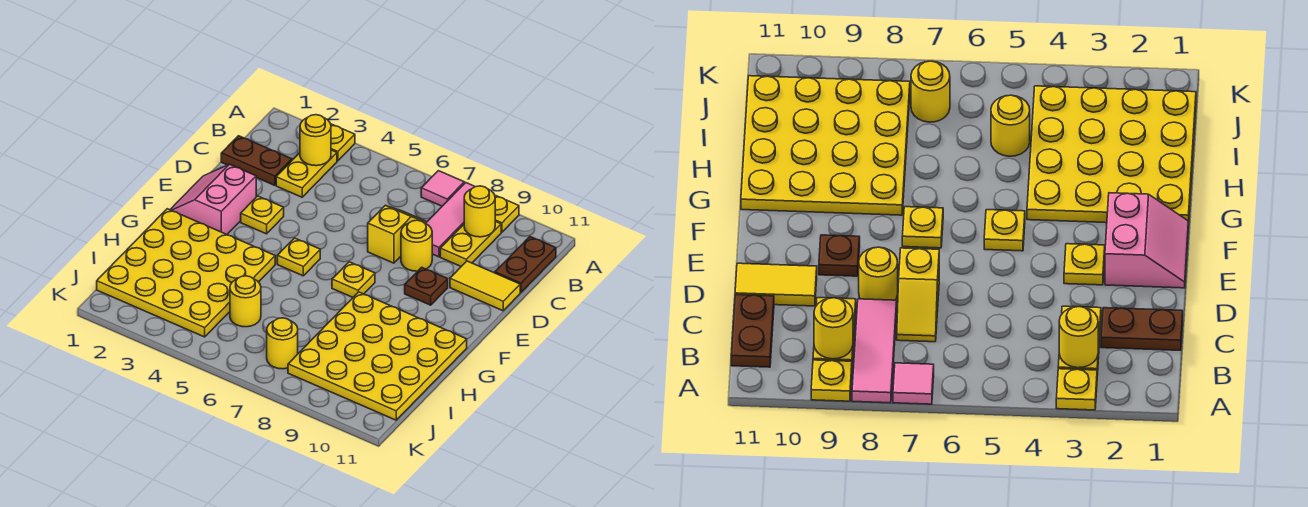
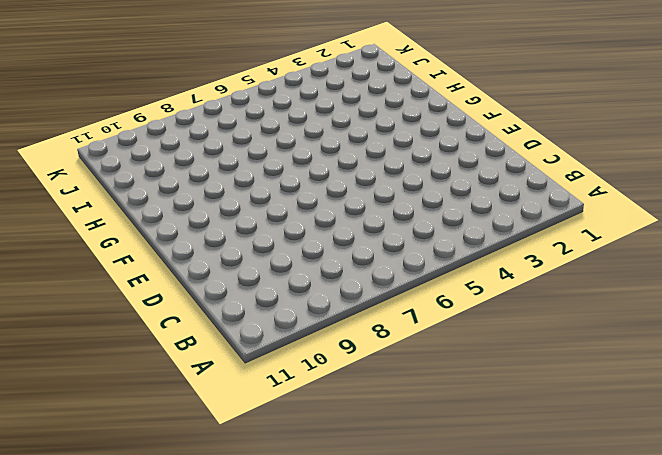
none -> yellow plate A3 level 1
none -> pink tile A7 level 1
none -> pink tile A8:C8 level 1

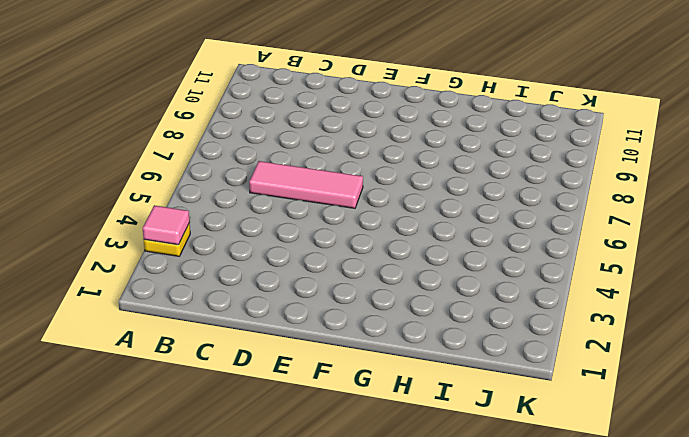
pink tile A3 level 2 -> pink tile A7 level 1
pink tile C6:E6 level 1 -> pink tile A8:C8 level 1
none -> yellow plate A9 level 1
none -> yellow plate B3:C3 level 1
none -> yellow plate B9:C9 level 1

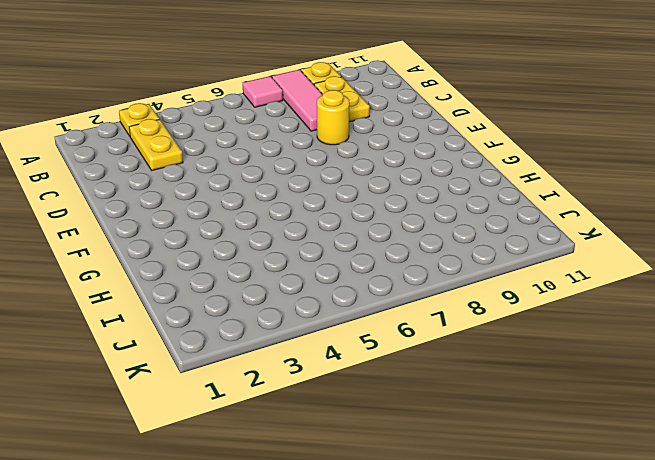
none -> brown plate B11:C11 level 1
none -> brown plate C1:C2 level 1
none -> yellow slope C7:D7 level 1 top D

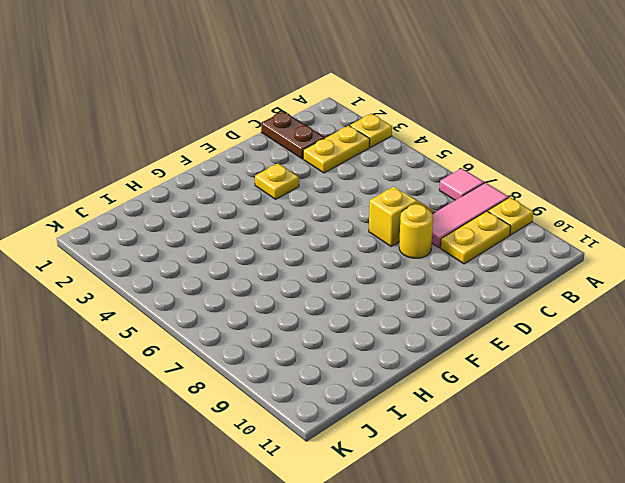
none -> brown plate B11:C11 level 1
none -> yellow tile D10:D11 level 1
none -> pink slope E1:F2 level 1 top 2

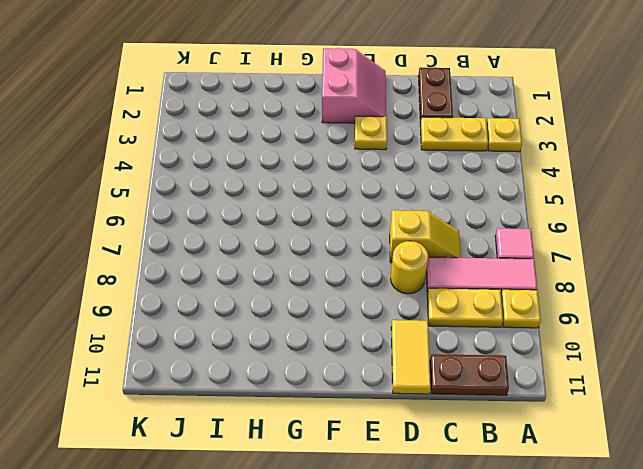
pink slope E1:F2 level 1 top F -> pink slope E1:F2 level 1 top 2
none -> brown plate E9 level 1
none -> yellow plate F5 level 1
none -> yellow plate F7 level 1

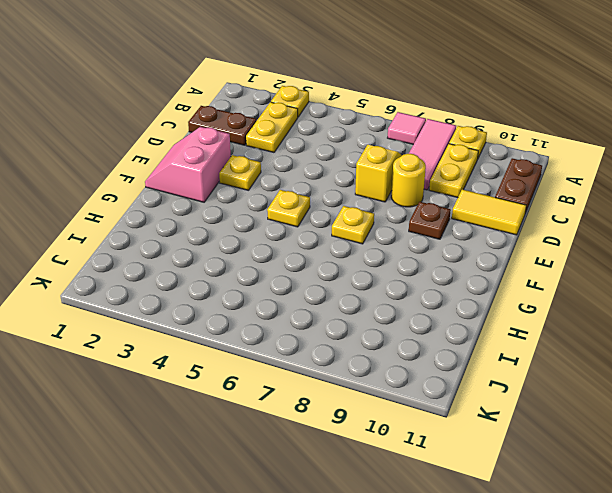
none -> yellow plate G1:J4 level 1
none -> yellow plate G8:J11 level 1
none -> yellow round brick I5 level 1

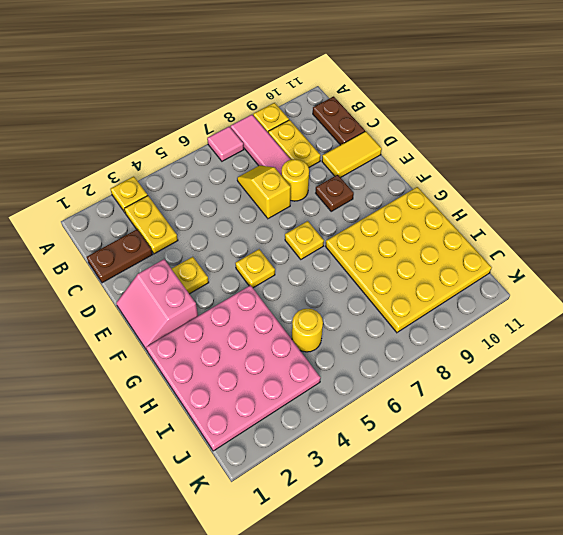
pink plate G1:J4 level 1 -> yellow plate G1:J4 level 1
none -> yellow round brick J7 level 1
none -> yellow round brick B3 level 2
none -> yellow round brick B9 level 2

